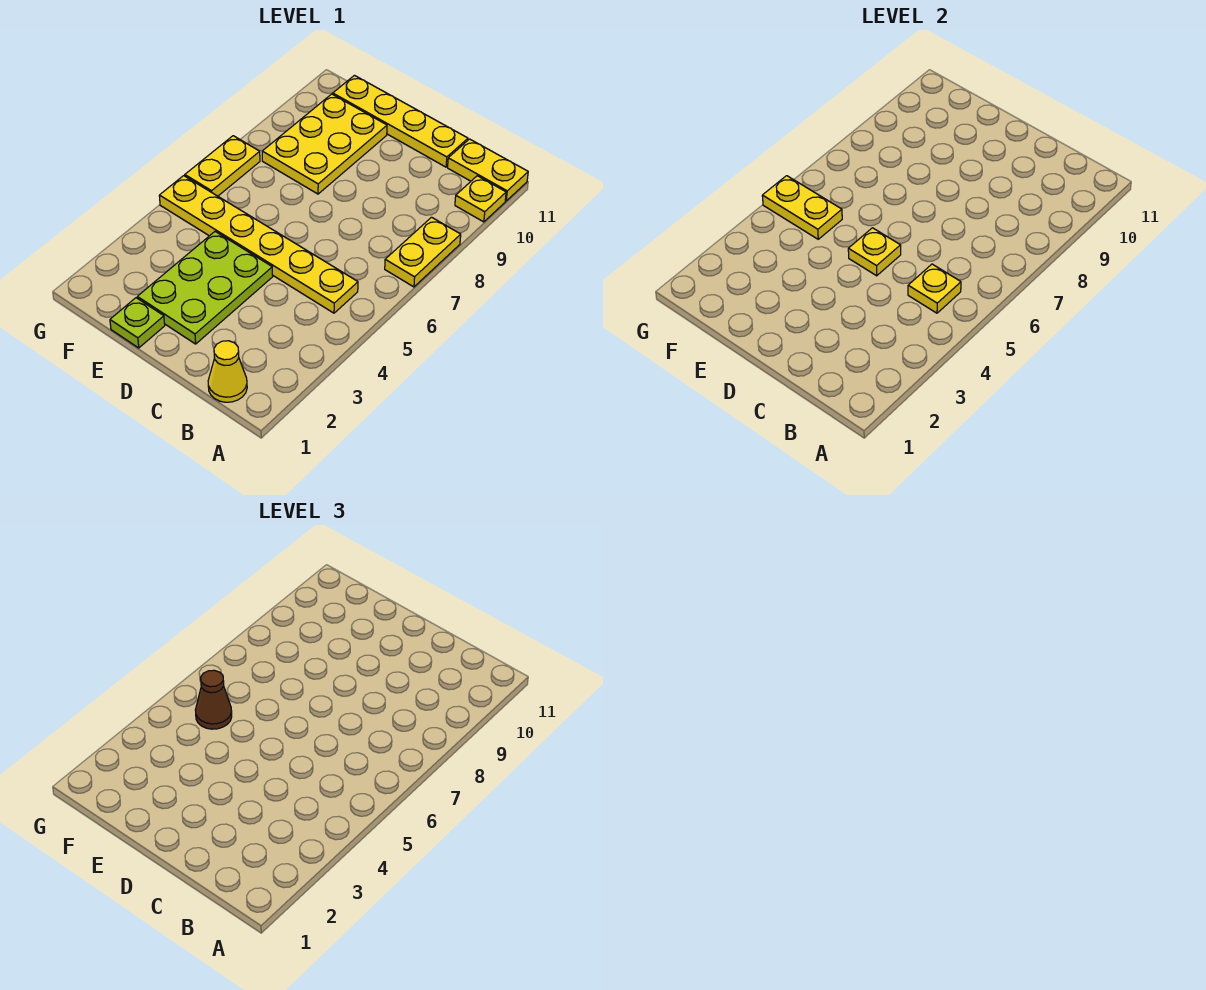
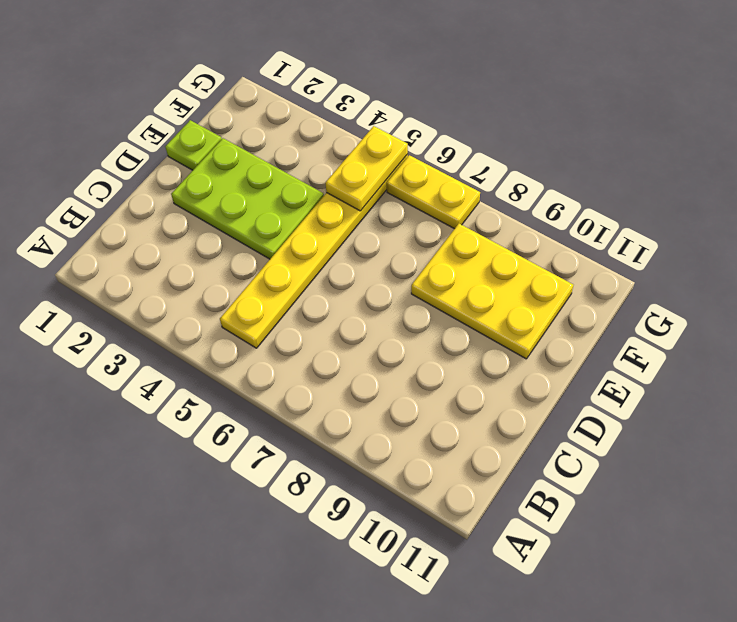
none -> yellow plate A7:A8 level 1
none -> yellow plate A10 level 1
none -> yellow plate A11:B11 level 1

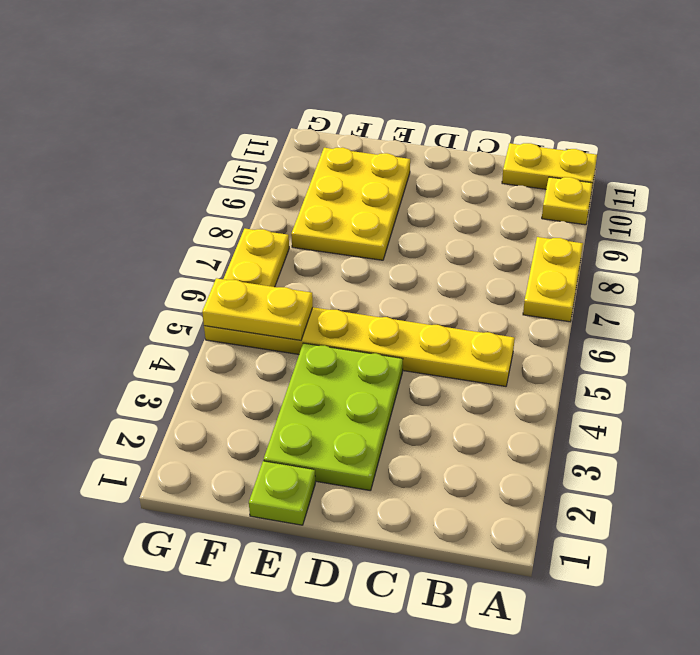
none -> yellow cone B1 level 1
none -> yellow plate C11:F11 level 1
none -> yellow plate B5 level 2

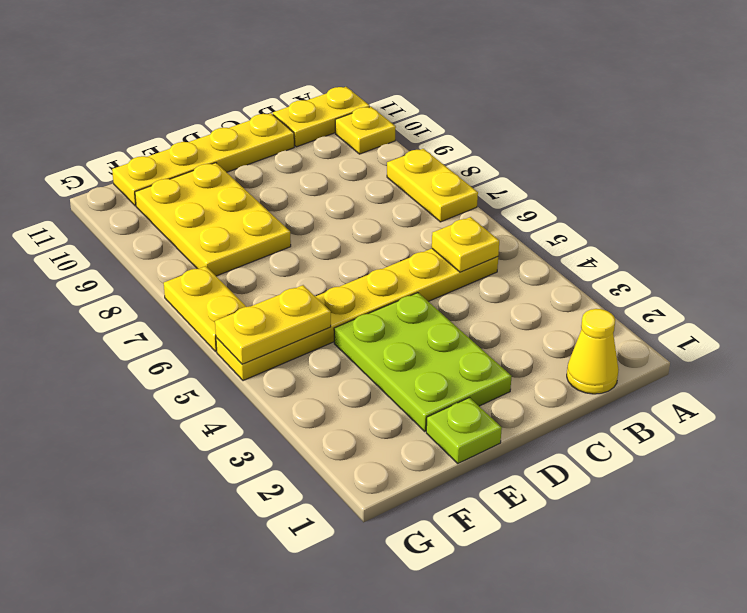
none -> yellow plate D5 level 2
none -> brown cone F5 level 3

